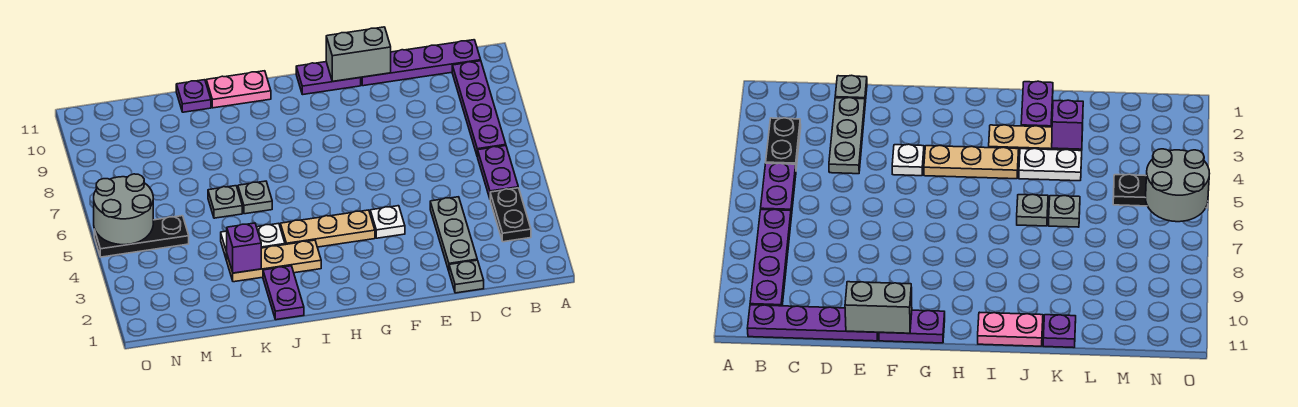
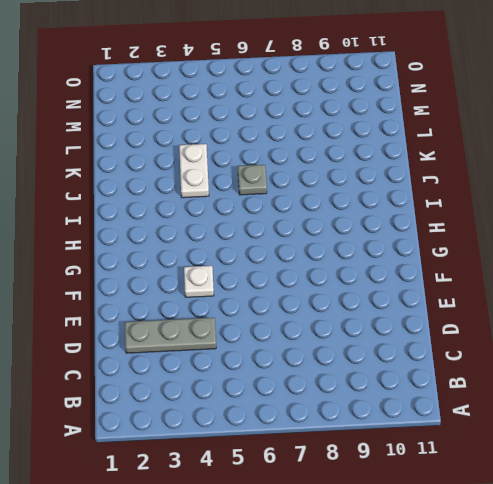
none -> black plate B3:B4 level 1
none -> purple plate B5:B6 level 1
none -> purple plate B7:B10 level 1

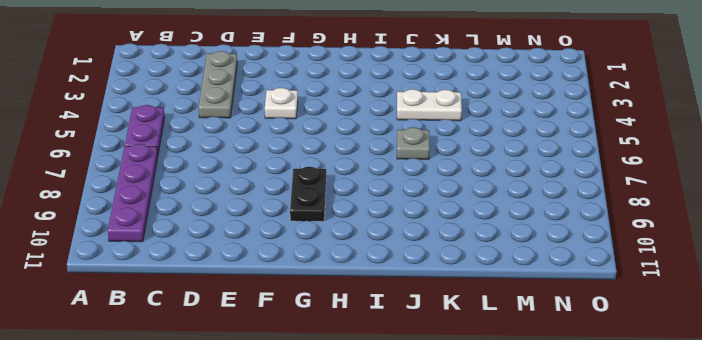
black plate G8:G9 level 1 -> black plate B3:B4 level 1
none -> purple plate B11:E11 level 1
none -> grey plate D1 level 1
none -> purple plate F11:G11 level 1

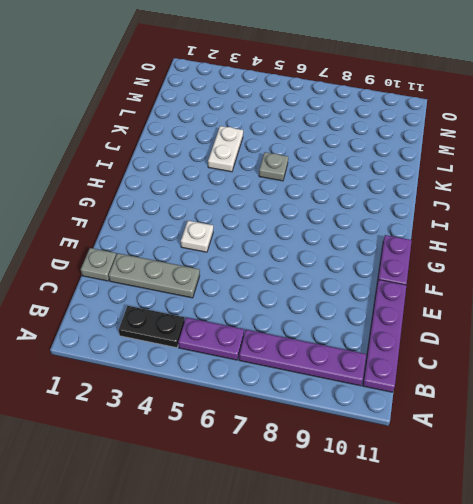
none -> tan plate G4:I4 level 1
none -> tan plate I3:K3 level 1
none -> pink plate I11:J11 level 1

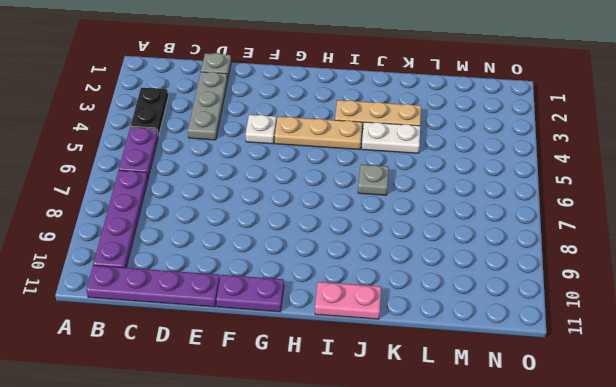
none -> purple plate J1:J2 level 1
none -> grey plate K6 level 1
none -> purple plate K11 level 1

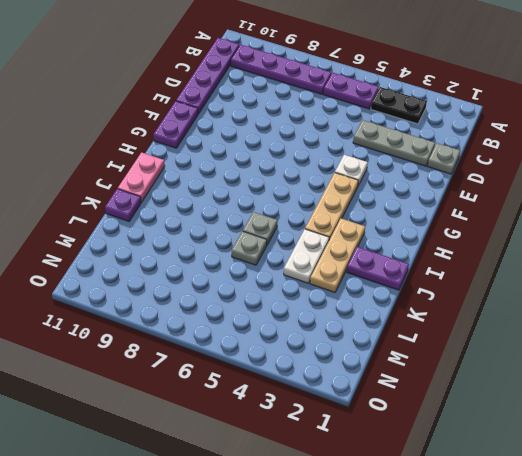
none -> black plate M5:O5 level 1
none -> grey brick E11:F11 level 2
none -> purple brick K3 level 2

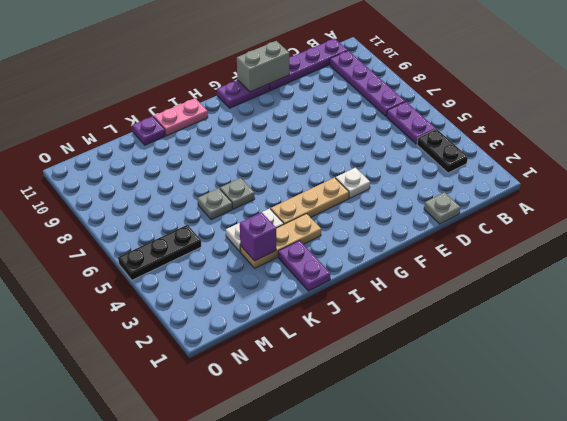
none -> grey plate D2:D4 level 1
none -> grey round brick N5:O6 level 2

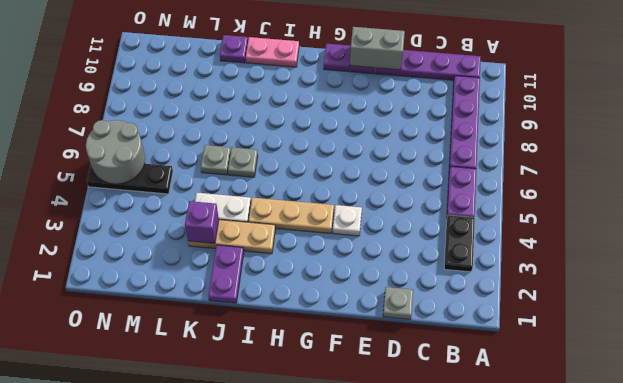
none -> grey plate D2:D4 level 1

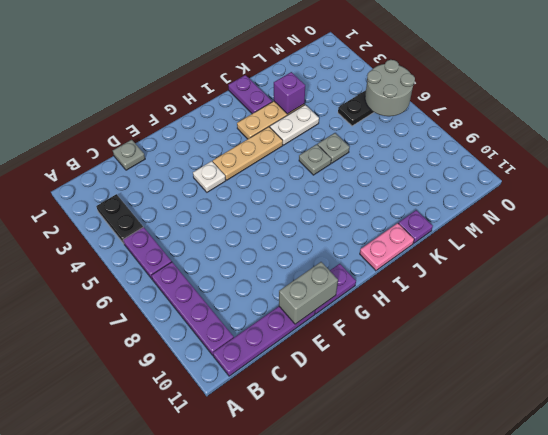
none -> grey plate D2:D4 level 1

